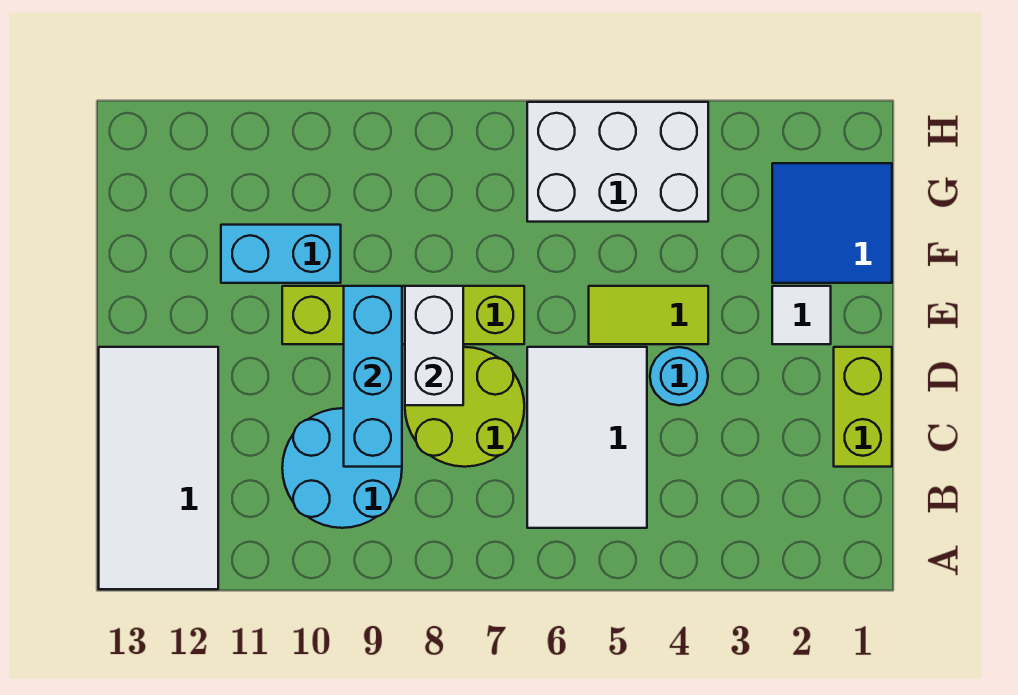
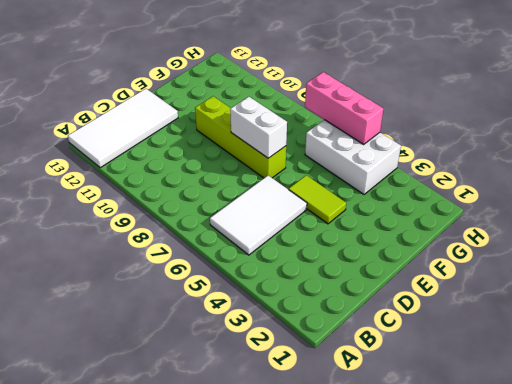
white brick E7:E8 level 2 -> white brick D8:E8 level 2
pink brick H5:H7 level 2 -> none
none -> cyan round brick B9:C10 level 1
none -> lime brick C1:D1 level 1
none -> lime round brick C7:D8 level 1

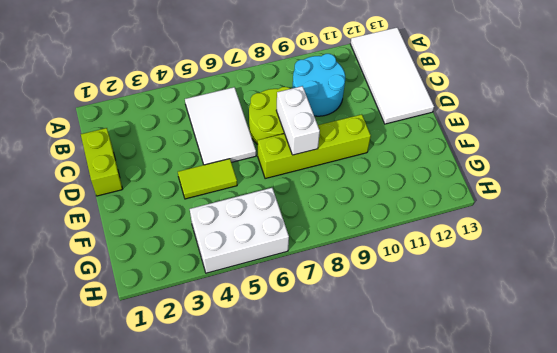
none -> cyan round brick D4 level 1
none -> white tile E2 level 1
none -> blue tile F1:G2 level 1

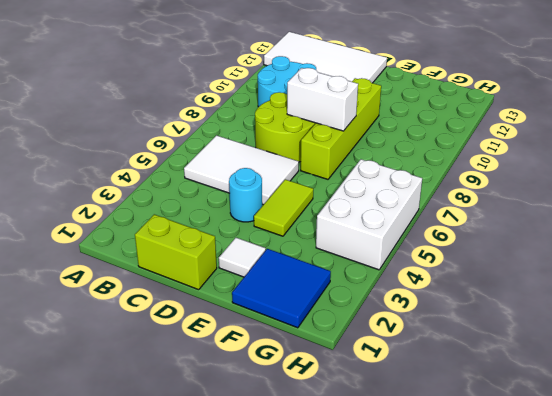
none -> cyan brick F10:F11 level 1
none -> cyan brick C9:E9 level 2

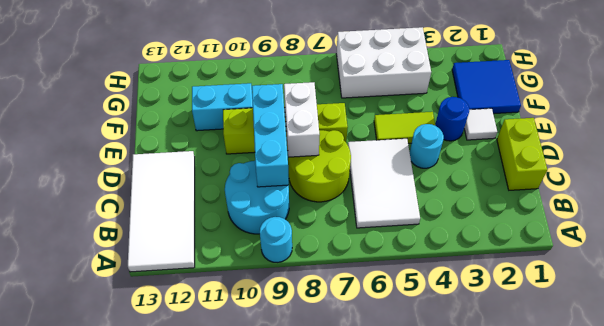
cyan round brick A9 level 1 -> none
blue round brick E3 level 1 -> none

